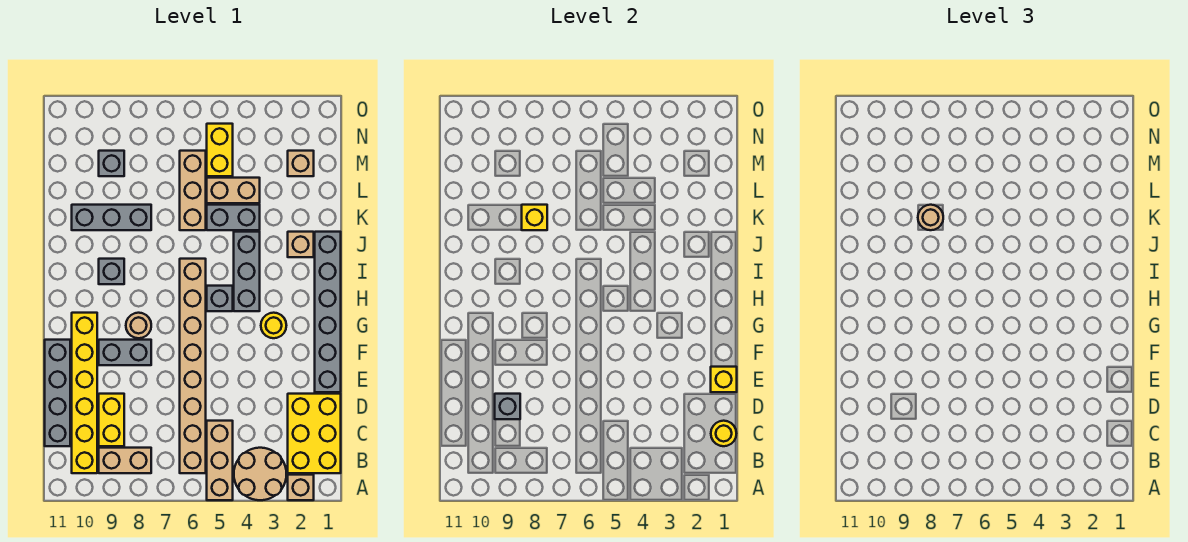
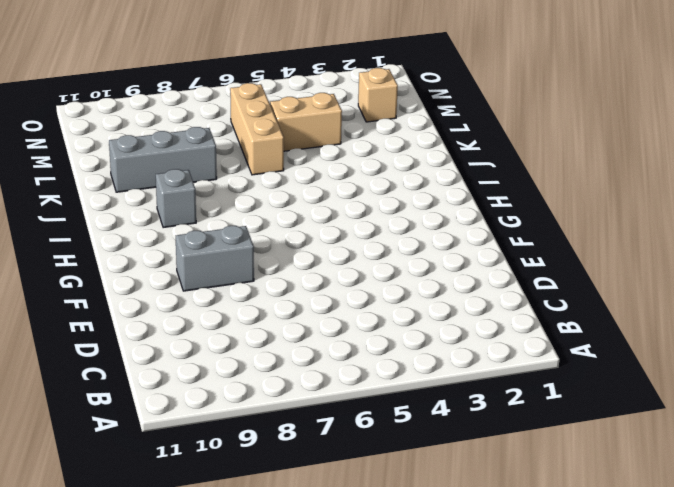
none -> tan brick A2 level 1
none -> tan round brick A3:B4 level 1
none -> tan brick A5:C5 level 1

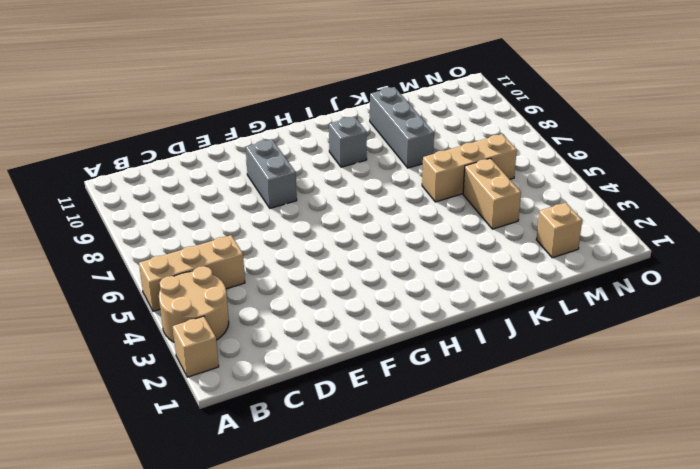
none -> yellow brick B1:D2 level 1
none -> tan brick B6:I6 level 1
none -> tan brick B8:B9 level 1

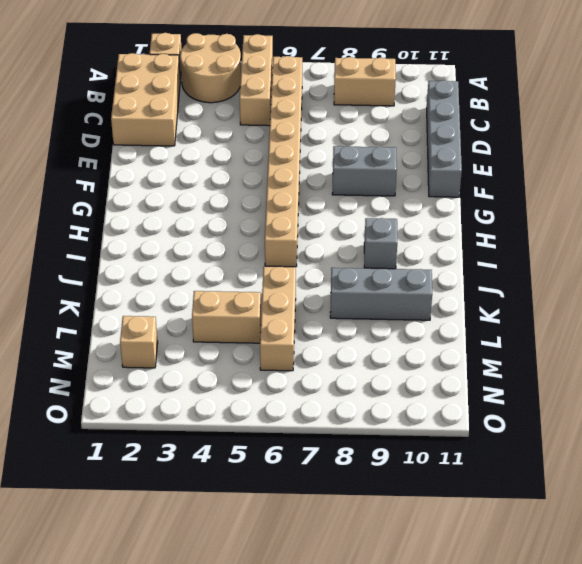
tan brick B1:D2 level 1 -> yellow brick B1:D2 level 1
none -> yellow brick B10:G10 level 1
none -> yellow brick C9:D9 level 1
none -> grey brick E1:J1 level 1

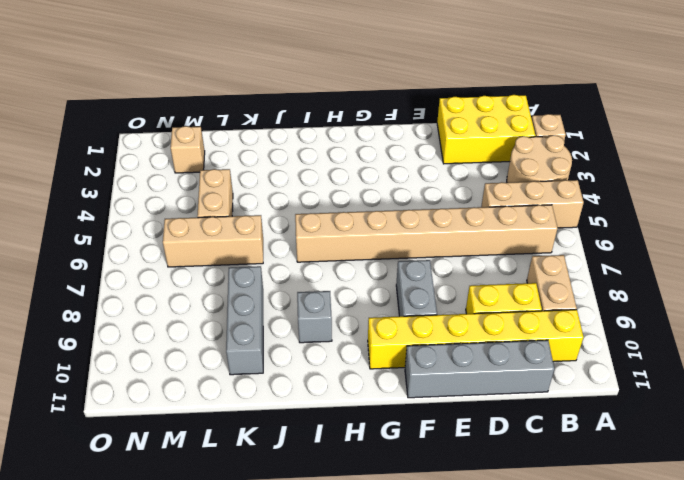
none -> grey brick E1:J1 level 1
none -> yellow round brick G3 level 1
none -> tan round brick G8 level 1

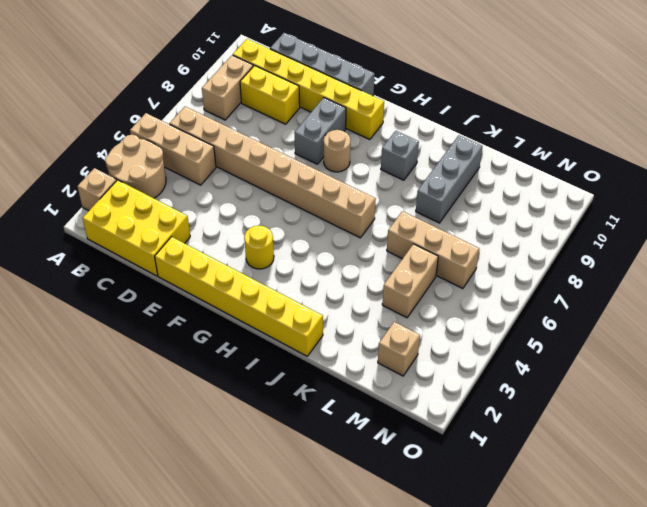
yellow brick E1:J1 level 1 -> grey brick E1:J1 level 1
none -> grey brick H4:J4 level 1
none -> grey brick H5 level 1
none -> tan brick J2 level 1

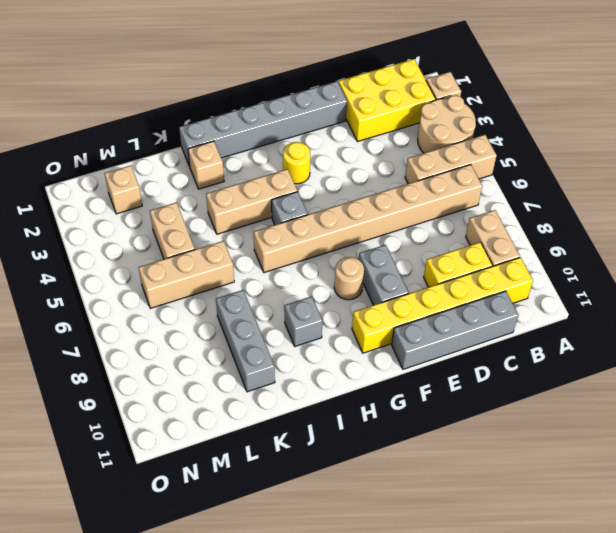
tan brick H4:J4 level 1 -> grey brick H4:J4 level 1
none -> grey brick K4:K5 level 1
none -> yellow brick M5:N5 level 1
none -> grey brick M9 level 1

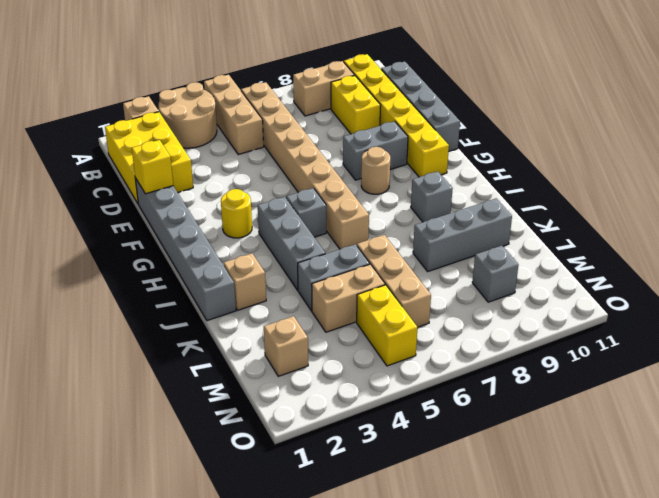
none -> yellow round brick C1 level 2
none -> grey brick D9 level 2
none -> yellow brick K8 level 2

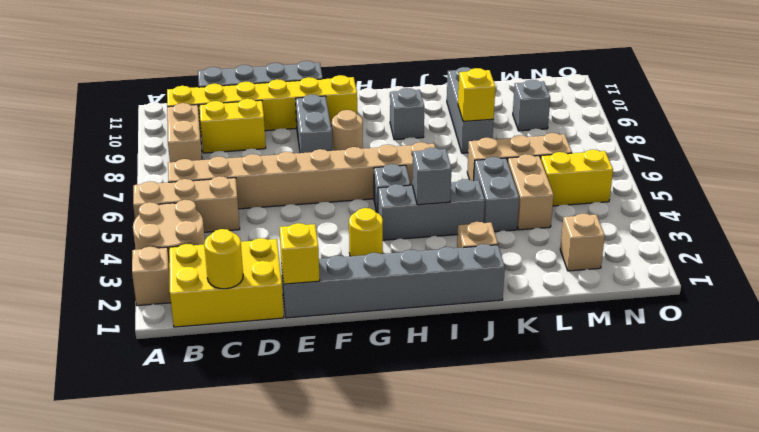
grey brick I4 level 2 -> grey brick D9 level 2
none -> tan round brick K8 level 3

